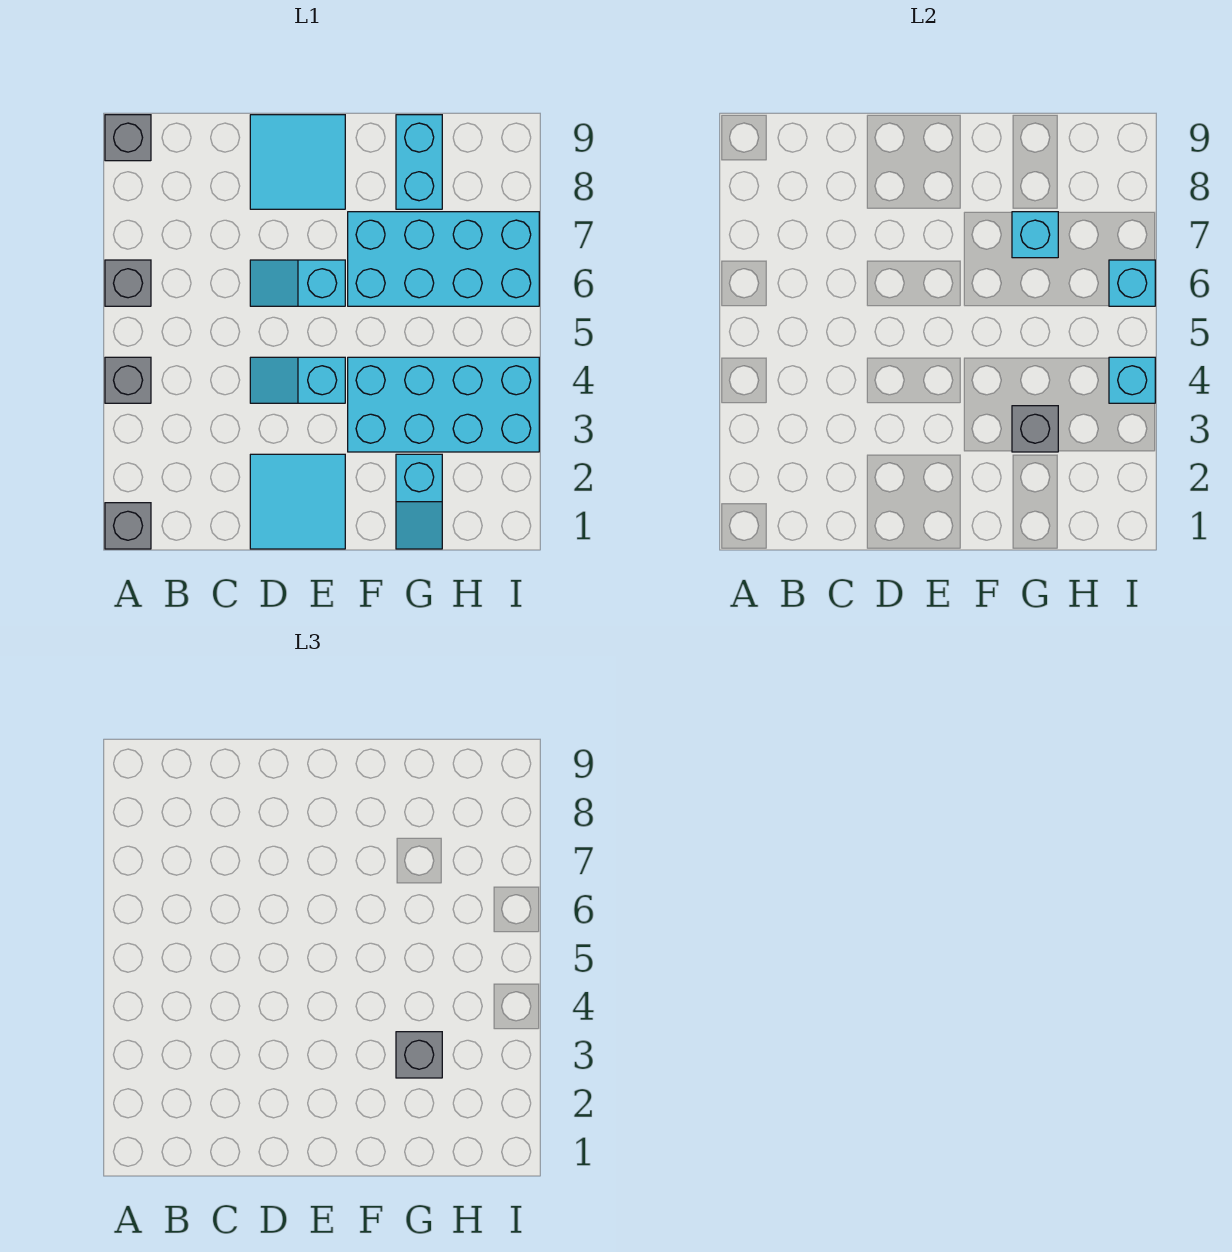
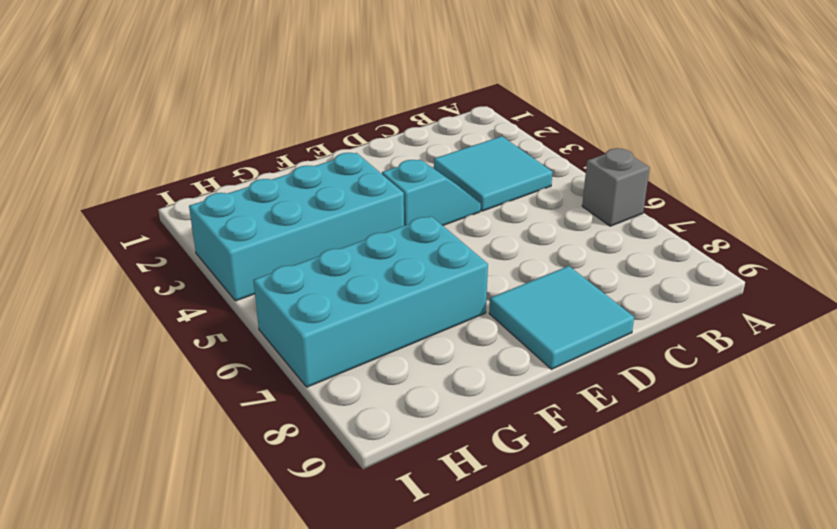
cyan tile B3:C4 level 1 -> cyan tile D1:E2 level 1
none -> grey brick A1 level 1
none -> grey brick A4 level 1
none -> grey brick A9 level 1

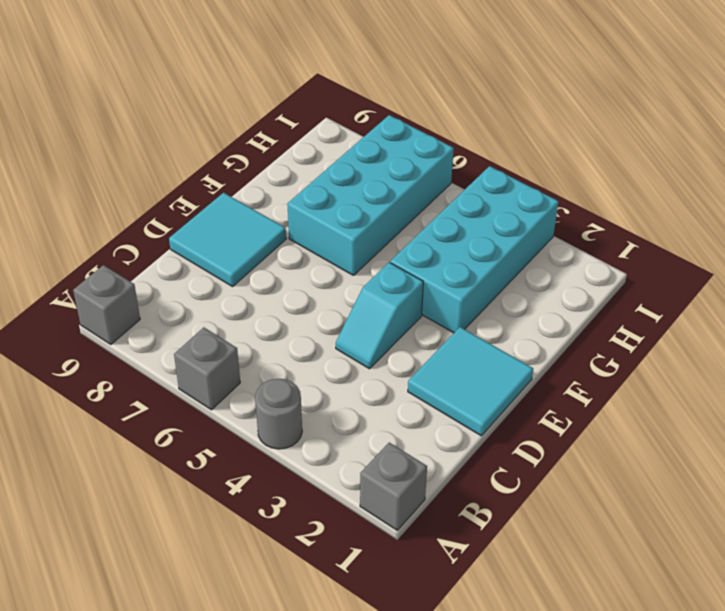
grey round brick A4 level 1 -> grey brick A4 level 1
none -> cyan slope D6:E6 level 1 top E
none -> cyan slope G1:G2 level 1 top 2
none -> cyan brick G8:G9 level 1

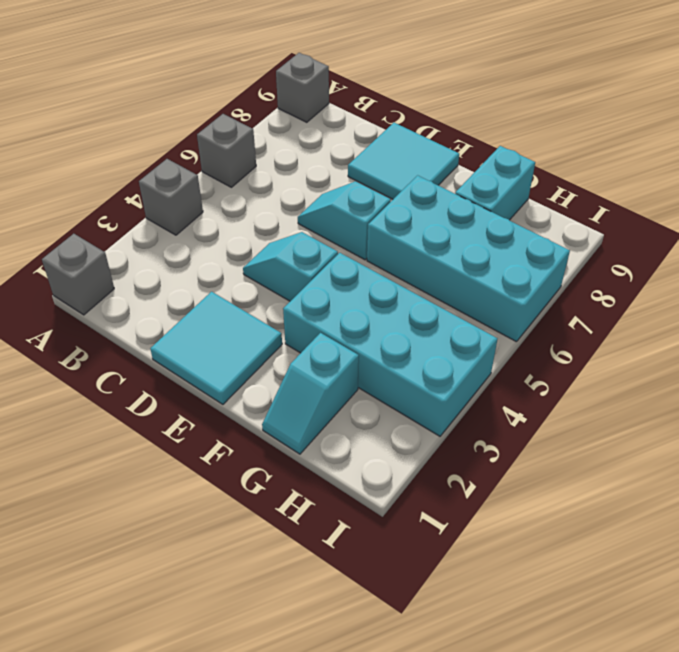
none -> grey brick G3 level 2
none -> cyan brick G7 level 2
none -> cyan brick I4 level 2

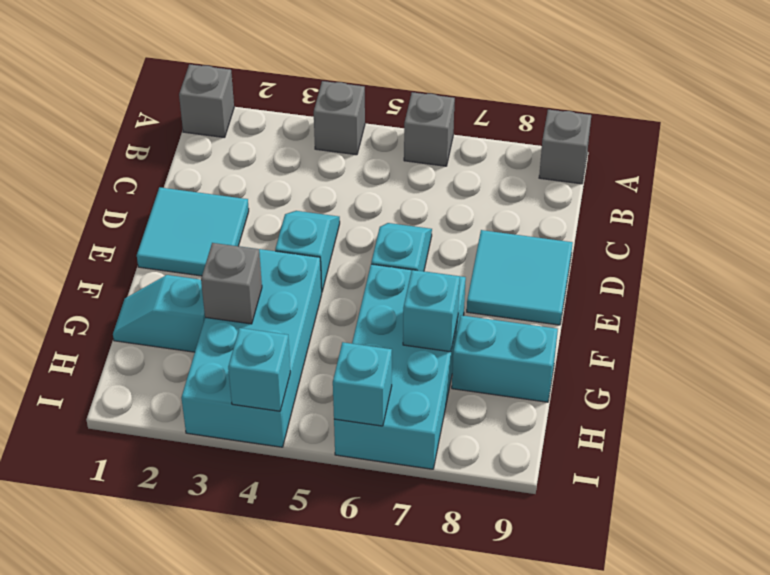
none -> grey brick G3 level 3

